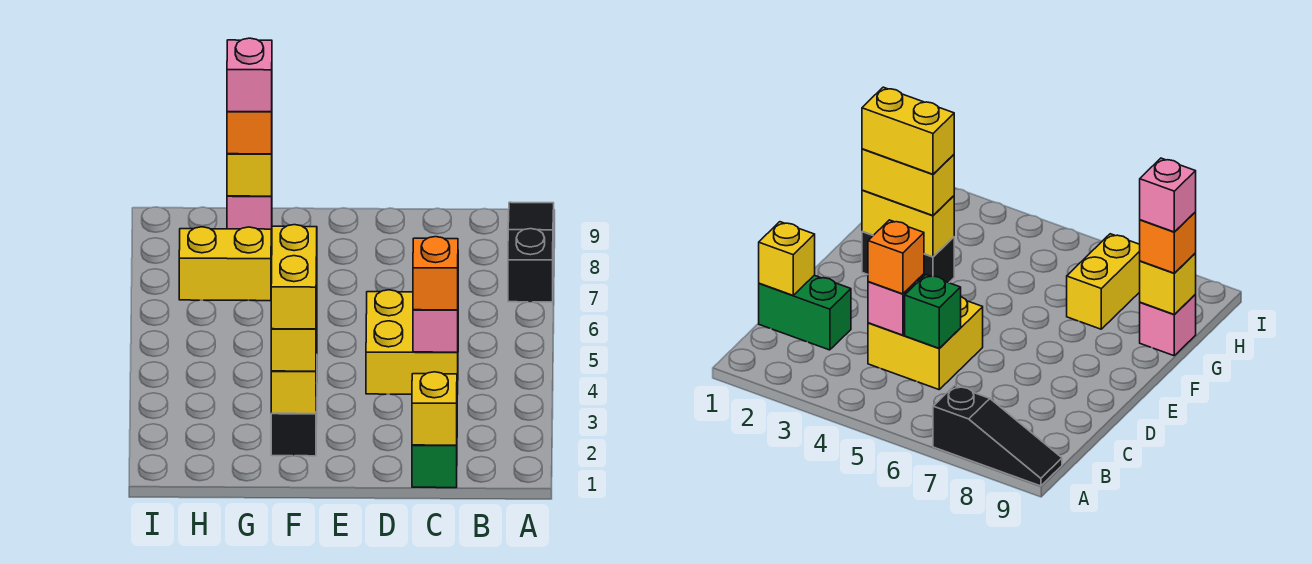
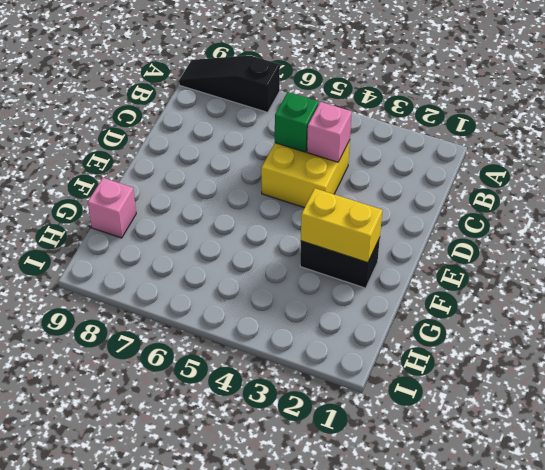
none -> green brick C1:C2 level 1
none -> yellow brick G7:H7 level 1
none -> yellow brick C1 level 2

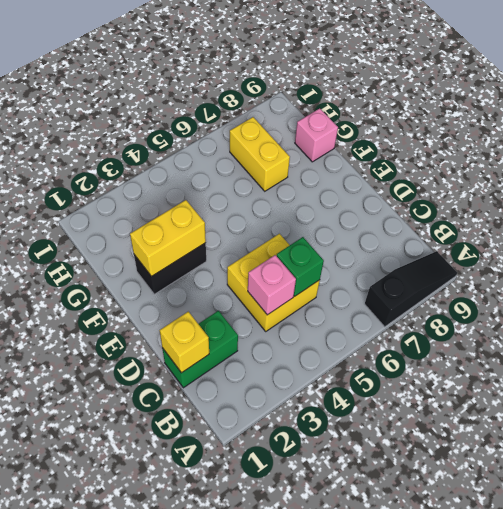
none -> yellow brick G9 level 2
none -> orange brick C4 level 3
none -> yellow brick F2:F3 level 3

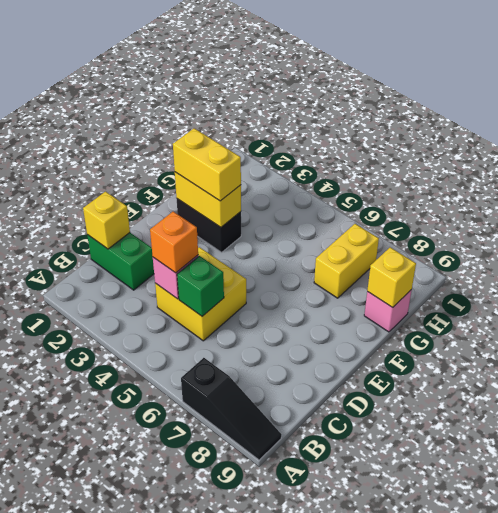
none -> orange brick G9 level 3
none -> yellow brick F2:F3 level 4
none -> pink brick G9 level 4

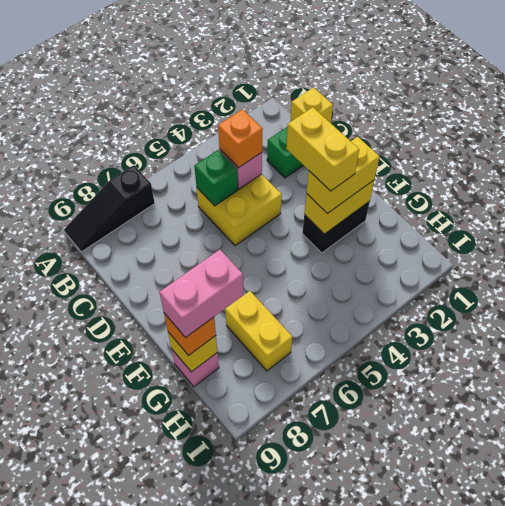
yellow brick E3:F3 level 4 -> yellow brick F2:F3 level 4
pink brick G8:G9 level 4 -> pink brick G9 level 4

